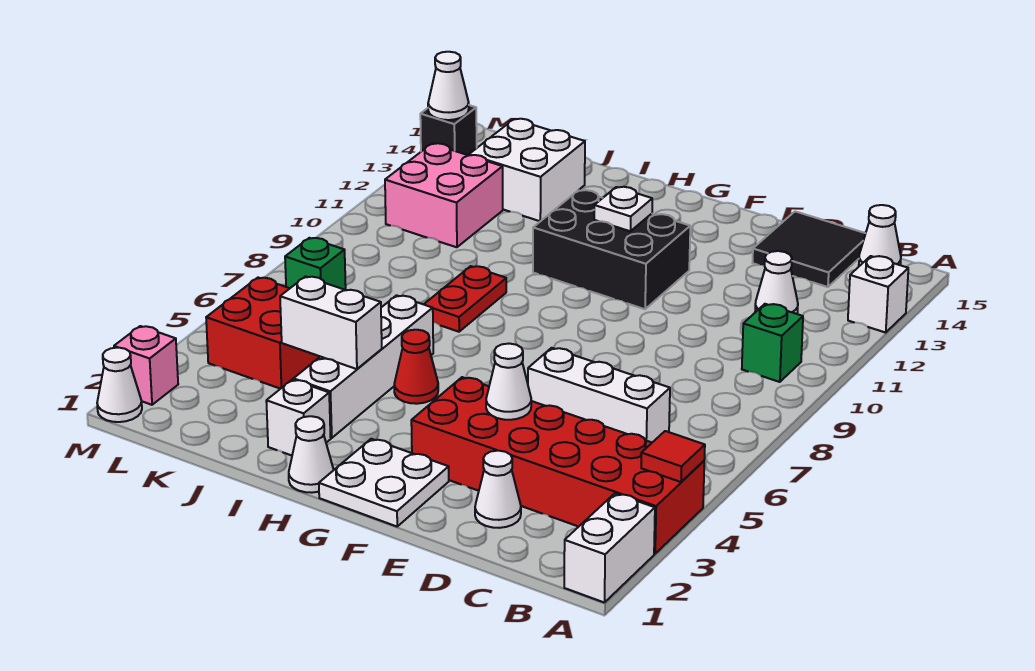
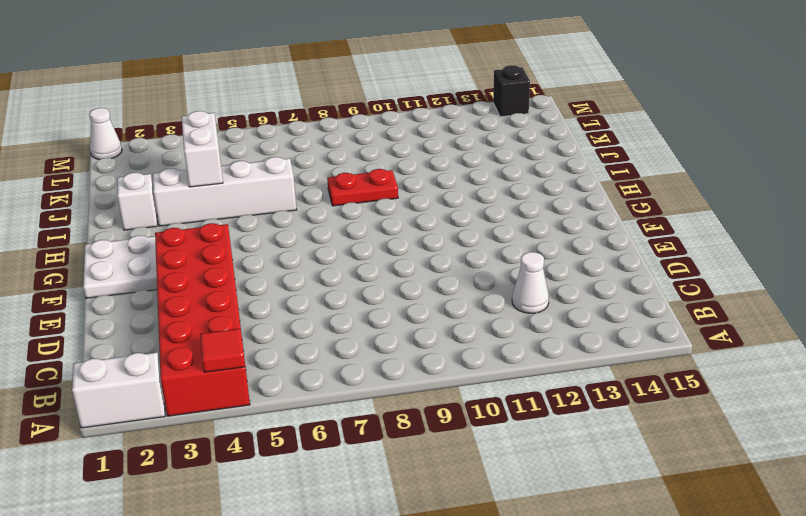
none -> white brick A13 level 1
none -> green brick B10 level 1
none -> white cone B15 level 1

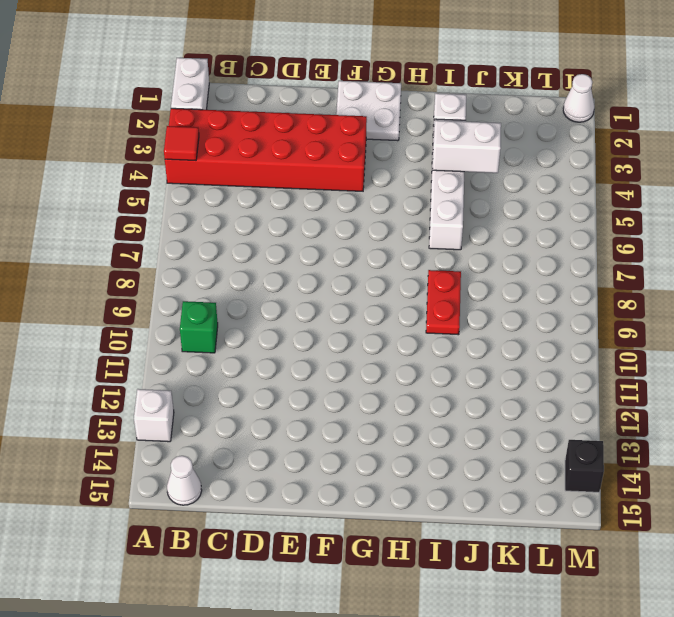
none -> white brick C6:E6 level 1
none -> white cone C12 level 1
none -> black tile C14:D15 level 1

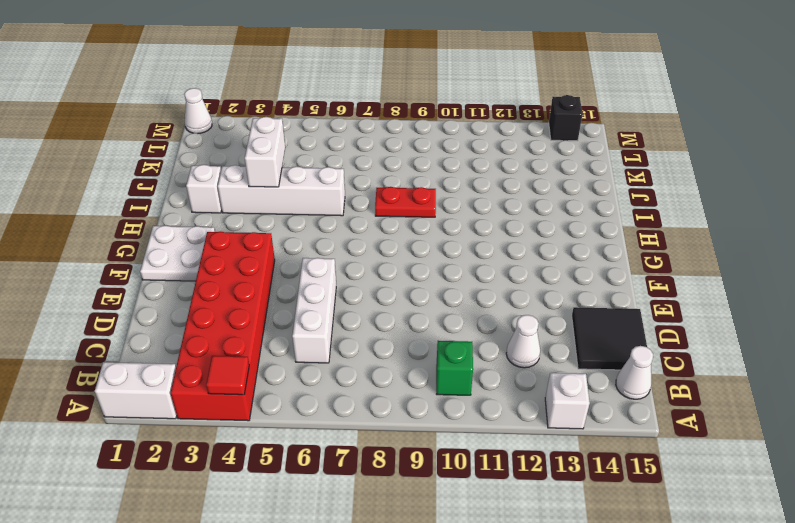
none -> white cone D2 level 1
none -> black brick F11:H12 level 1
none -> white cone H1 level 1

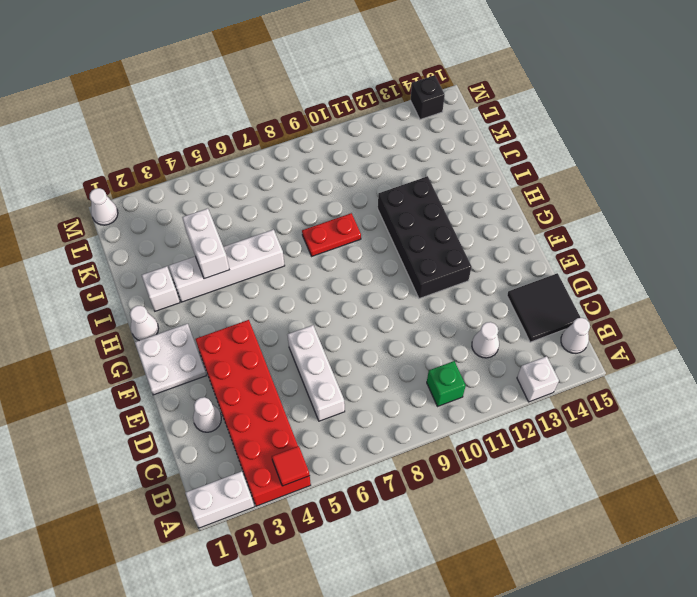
black brick F11:I12 level 1 -> black brick F11:H12 level 1
none -> red cone H5 level 1
none -> white brick J13:K14 level 1
none -> red brick K4:L5 level 1

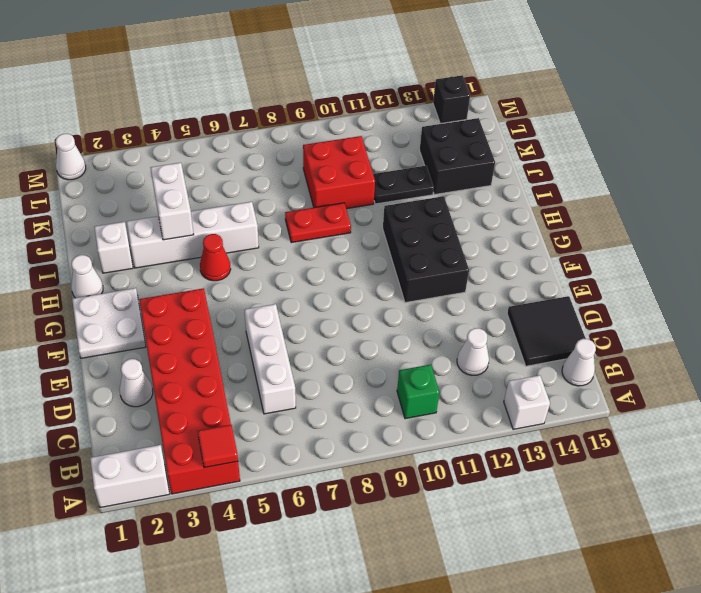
red brick J9:K10 level 1 -> red brick K4:L5 level 1
black plate J11:J12 level 1 -> none
black brick J13:K14 level 1 -> white brick J13:K14 level 1
none -> pink brick K11:L12 level 1
none -> green brick L7 level 1
none -> pink brick M2 level 1

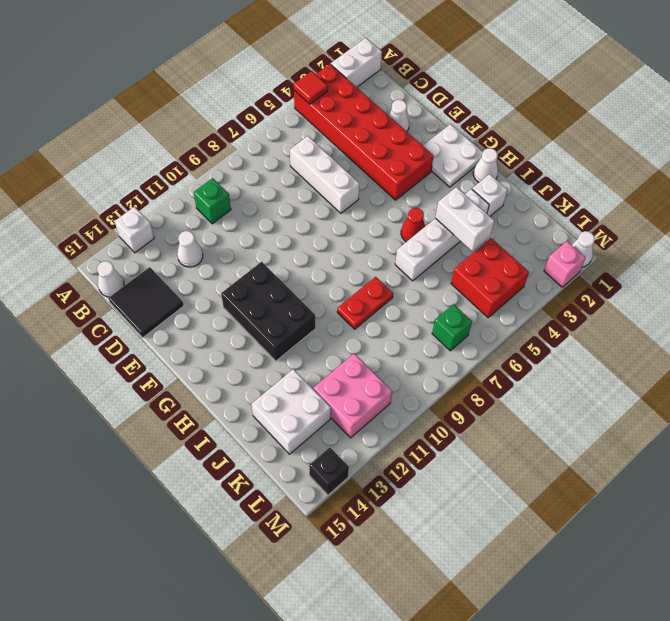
none -> white cone E4 level 2
none -> white plate G12 level 2
none -> white cone M14 level 2

